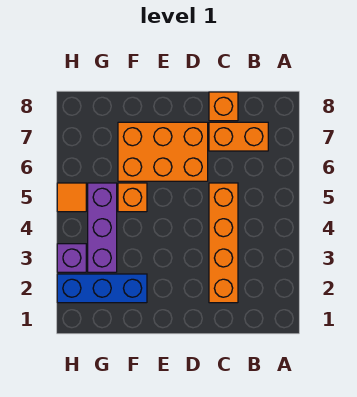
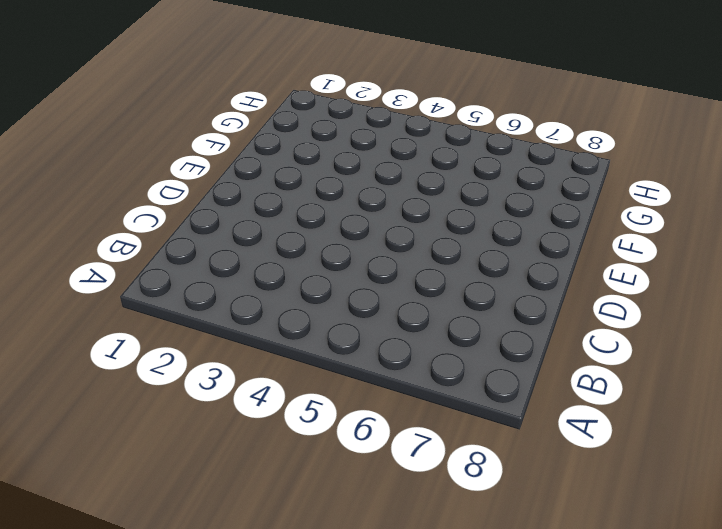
none -> orange brick B7:C7 level 1
none -> orange brick C2:C5 level 1

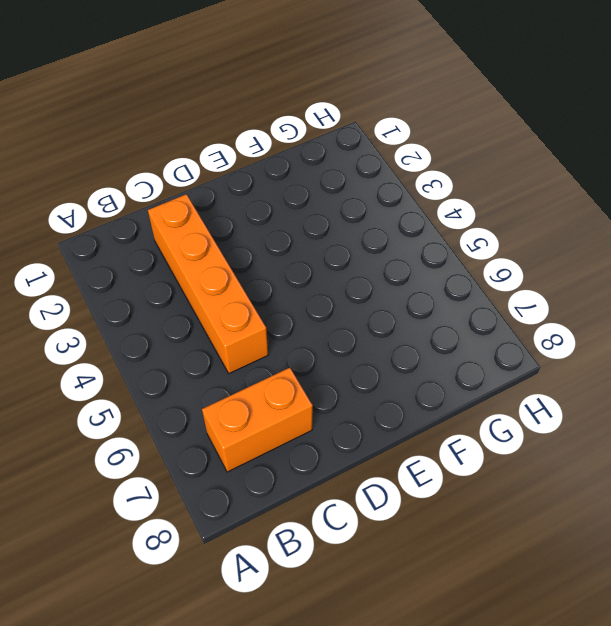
none -> orange brick C8 level 1
none -> orange brick D6:F7 level 1

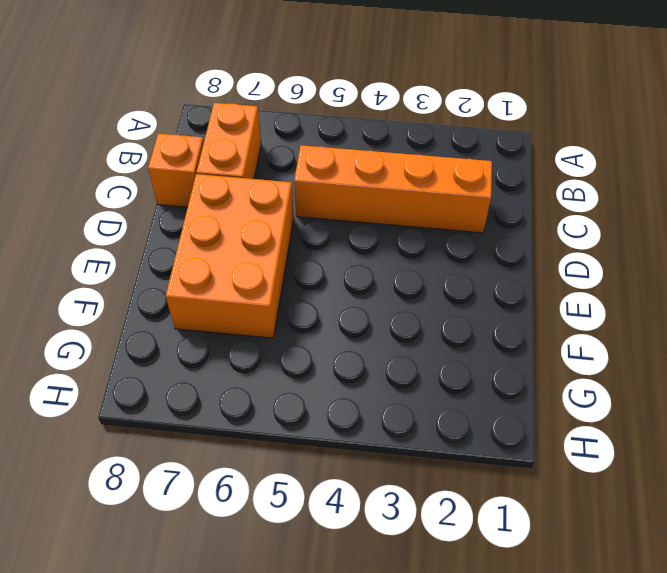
none -> blue brick F2:H2 level 1
none -> orange brick F5 level 1

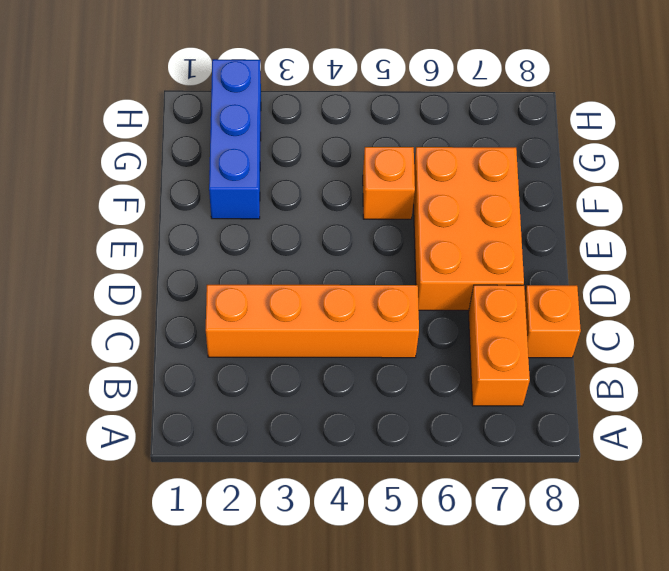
none -> purple brick G3:G5 level 1
none -> purple brick H3 level 1

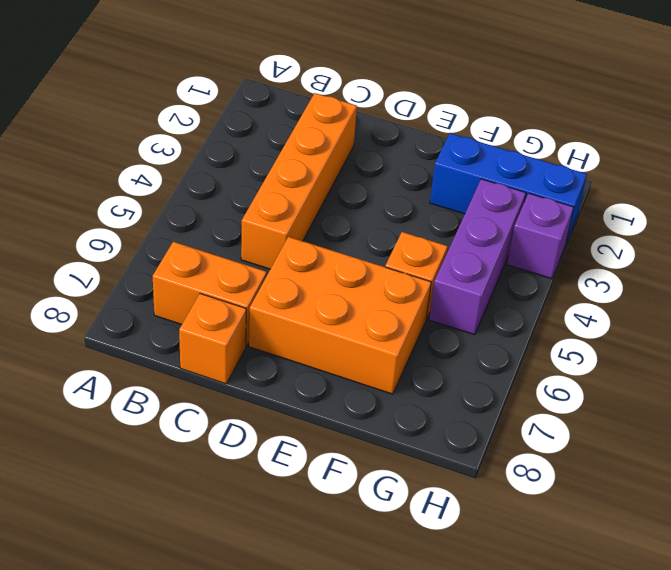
none -> orange tile H5 level 1

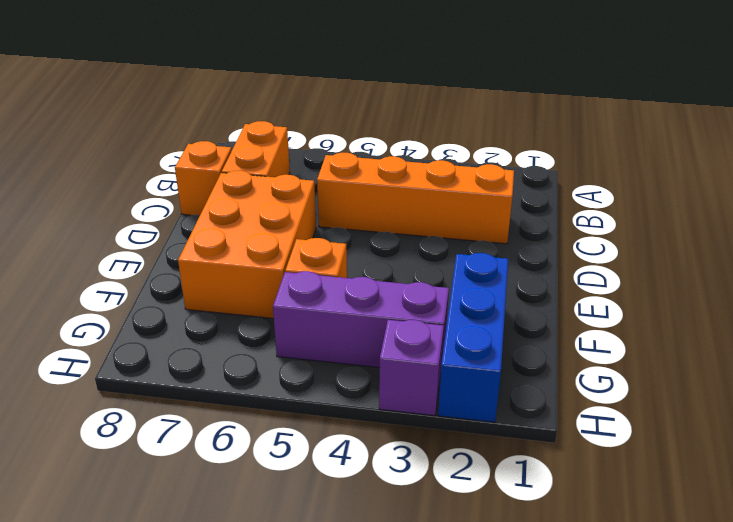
none -> orange tile H5 level 1

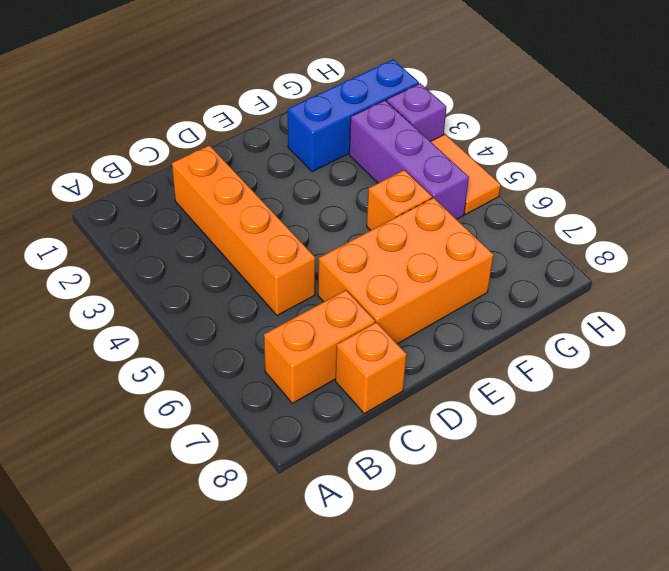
orange tile H4:H5 level 1 -> orange tile H5 level 1

